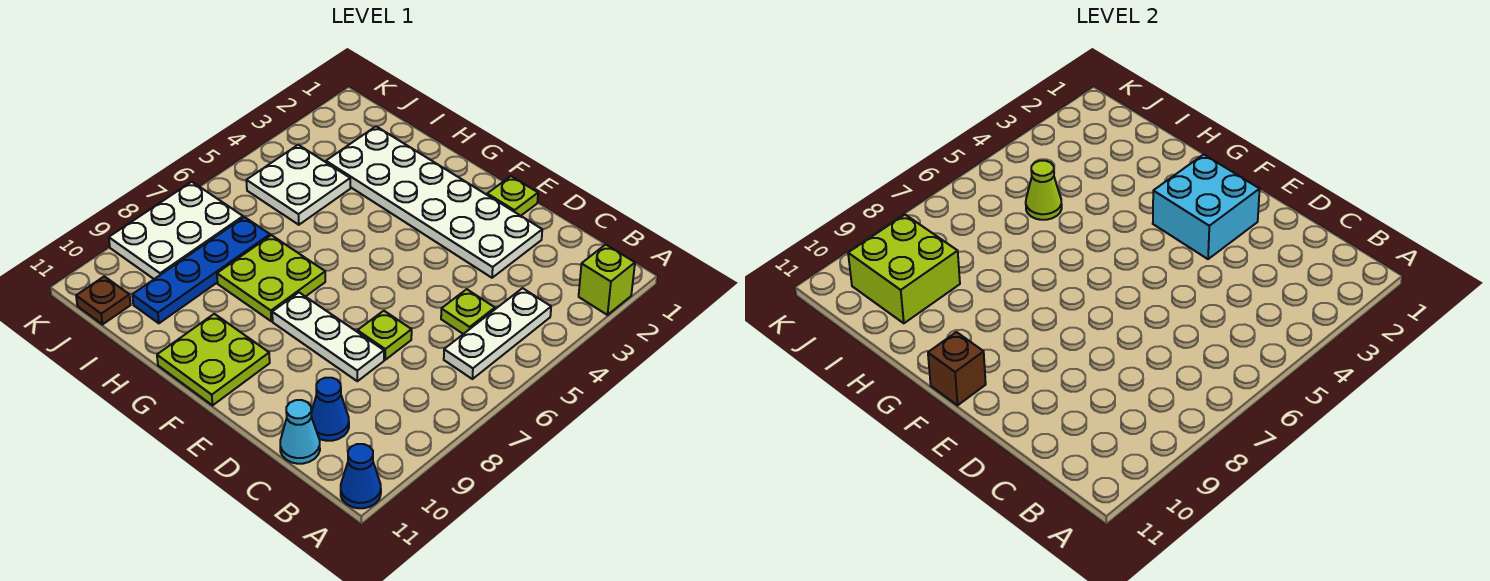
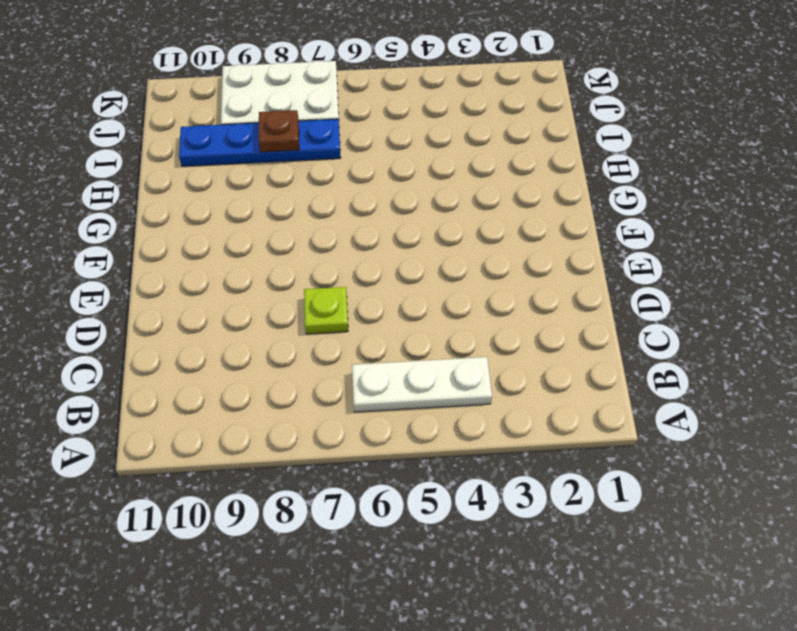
brown plate I8 level 2 -> brown plate J11 level 1
none -> lime brick A2 level 1
none -> blue cone A11 level 1
none -> lime plate C5 level 1

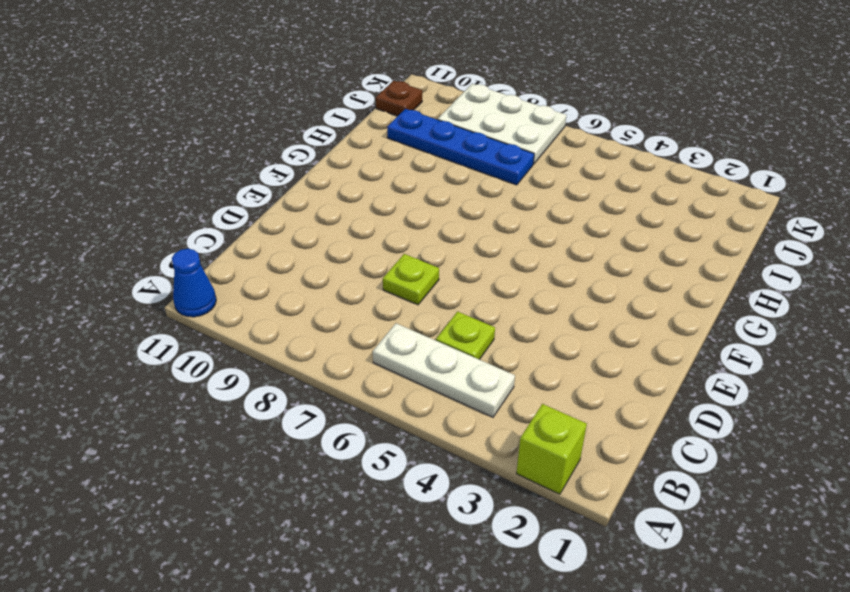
none -> blue cone C10 level 1
none -> cyan cone C11 level 1
none -> white plate D2:I3 level 1

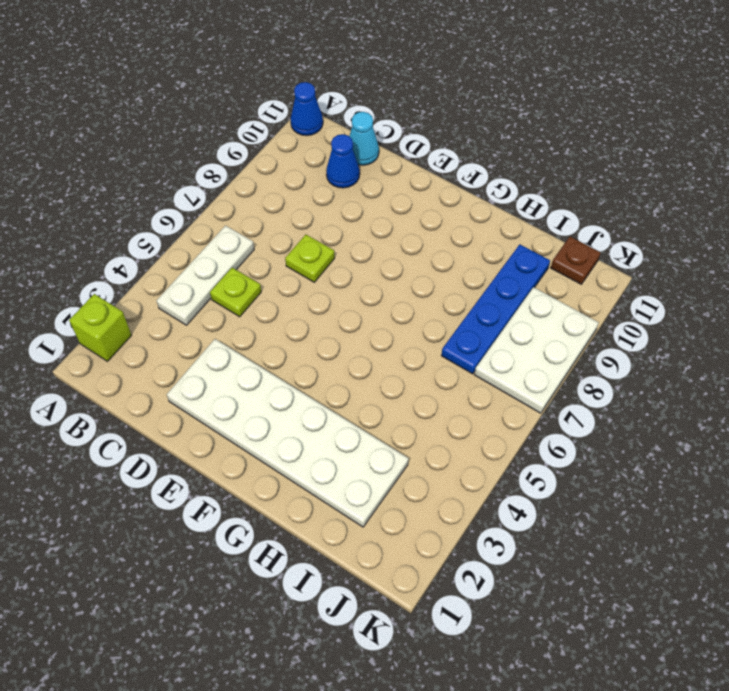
none -> white plate D8:F8 level 1
none -> lime plate E1 level 1
none -> lime plate F10:G11 level 1

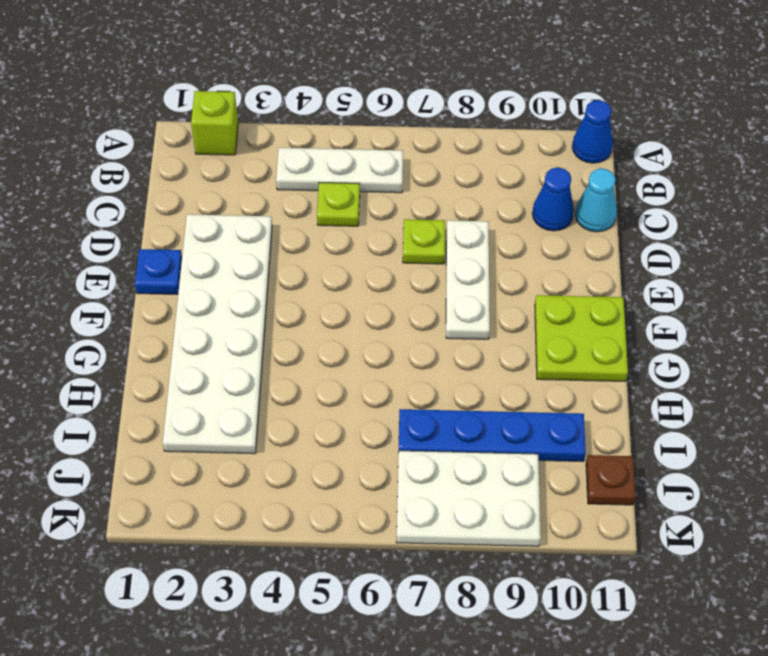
blue plate E1 level 1 -> lime plate E1 level 1
none -> lime plate G7:H8 level 1
none -> white plate I4:J5 level 1
none -> cyan brick E2:F3 level 2

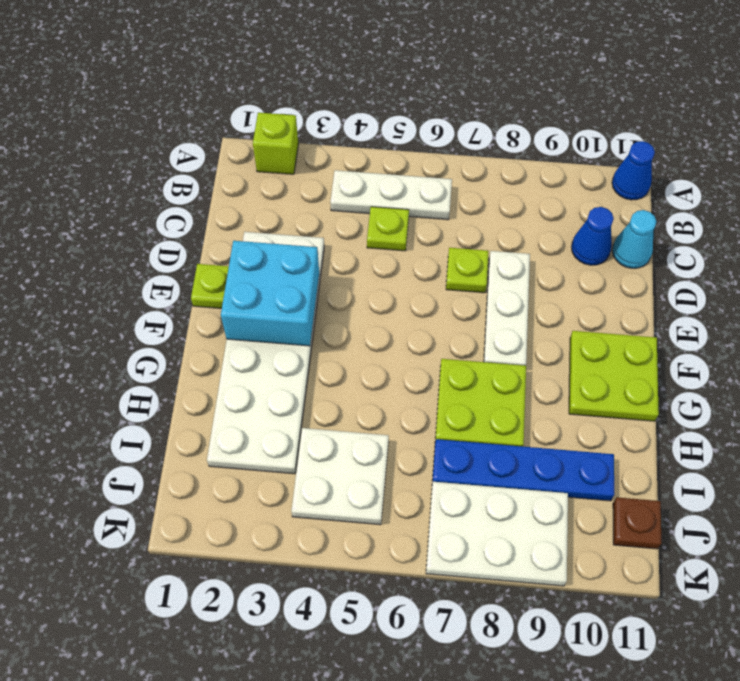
none -> brown brick F11 level 2
none -> lime cone I5 level 2
none -> lime brick I9:J10 level 2

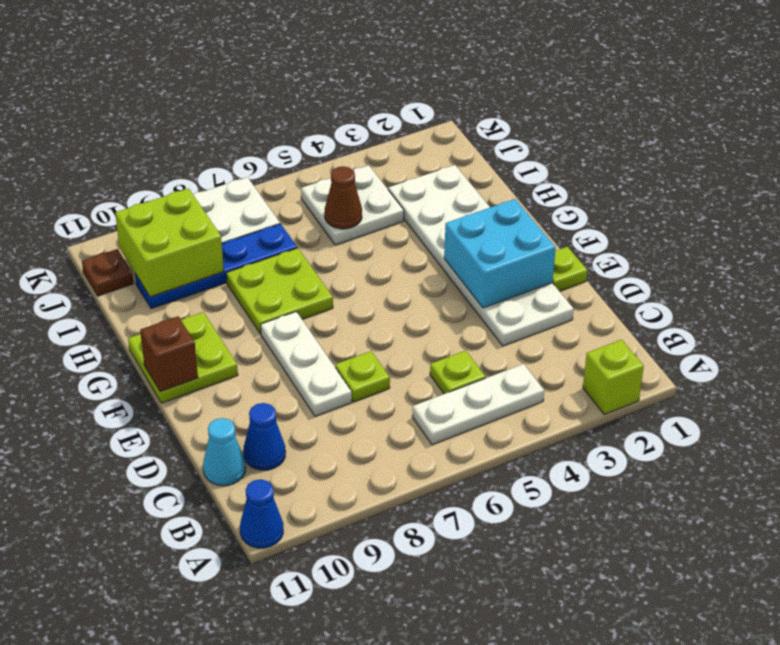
brown cone I5 level 2 -> lime cone I5 level 2

